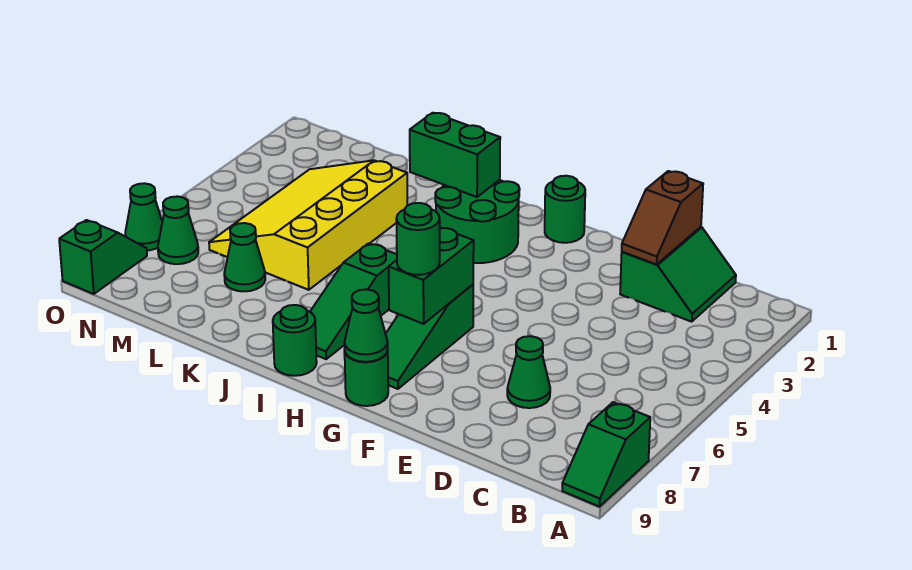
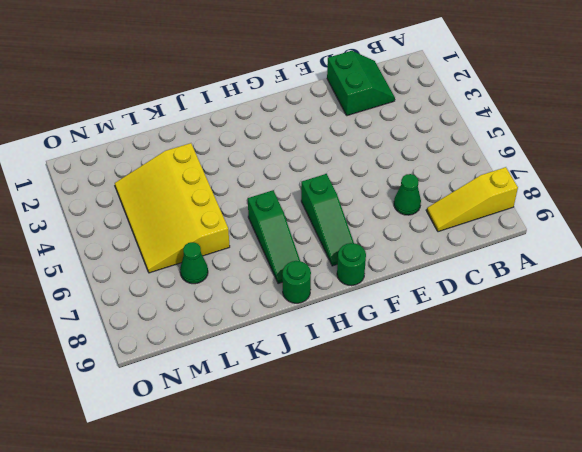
yellow slope A8:C8 level 1 top A -> green slope A8:A9 level 1 top 8
none -> green round brick G1 level 1
none -> green round brick H2:I3 level 1
none -> green cone N7 level 1

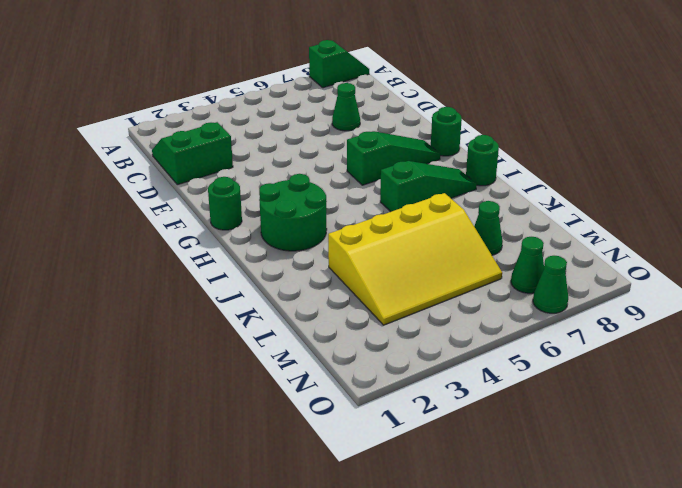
none -> green slope O8:O9 level 1 top 9
none -> brown slope D1:D2 level 2 top 1
none -> green brick G6:G7 level 2

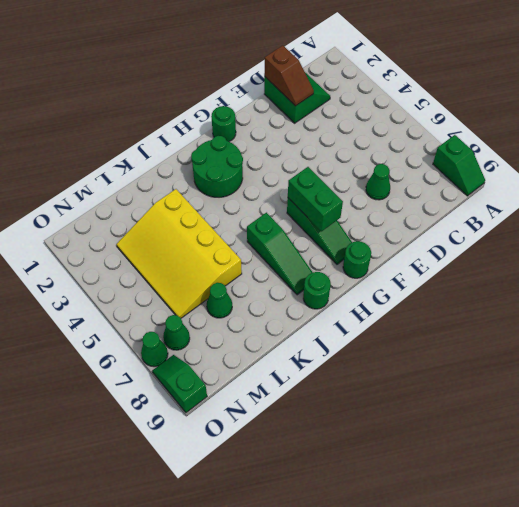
none -> green cone G9 level 2
none -> green brick I2:J2 level 2
none -> green round brick G7 level 3

